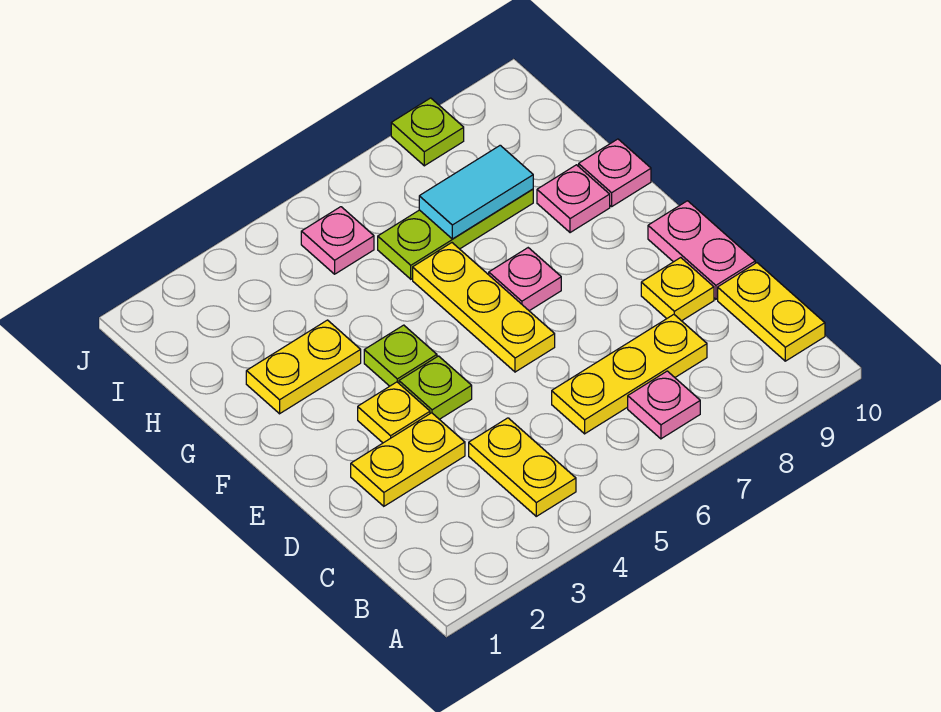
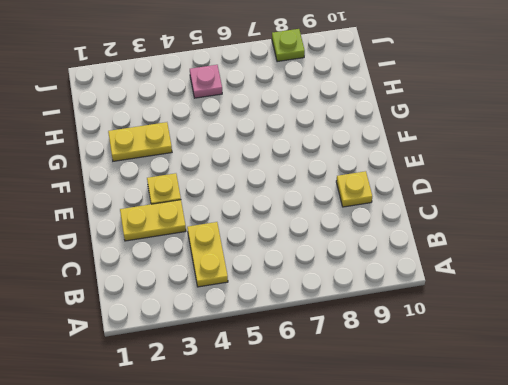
none -> pink plate B7 level 1
none -> yellow plate B10:C10 level 1
none -> yellow plate C6:C8 level 1

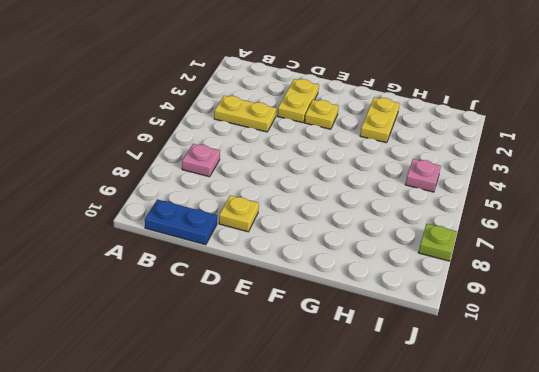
blue plate B10:C10 level 1 -> yellow plate B10:C10 level 1
none -> yellow plate C6:C8 level 1
none -> pink plate D10:E10 level 1
none -> lime plate E4 level 1

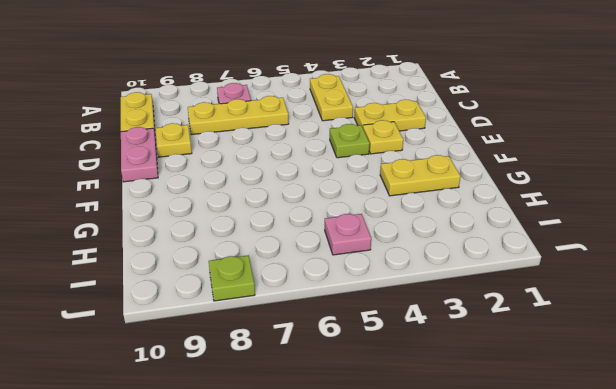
none -> yellow plate E6:G6 level 1
none -> lime plate F4 level 1
none -> pink plate F7 level 1

